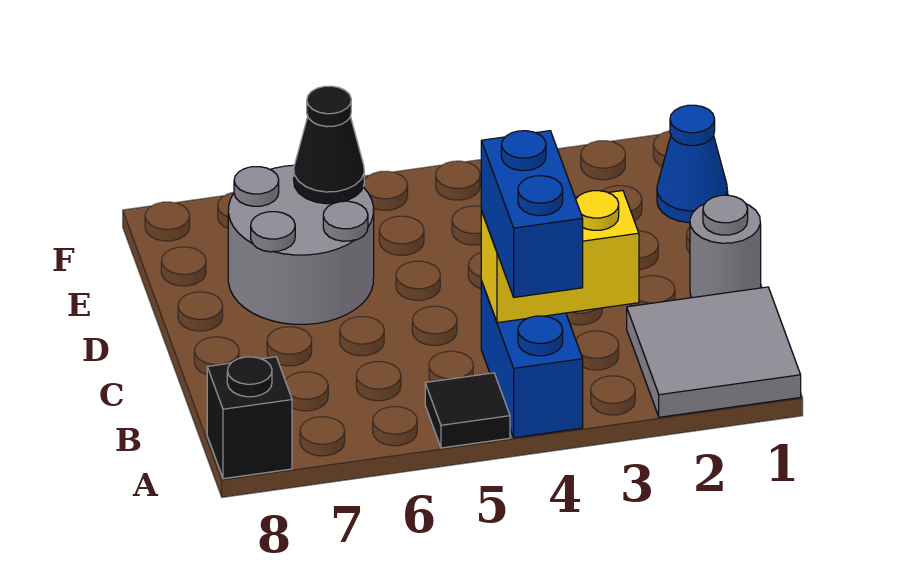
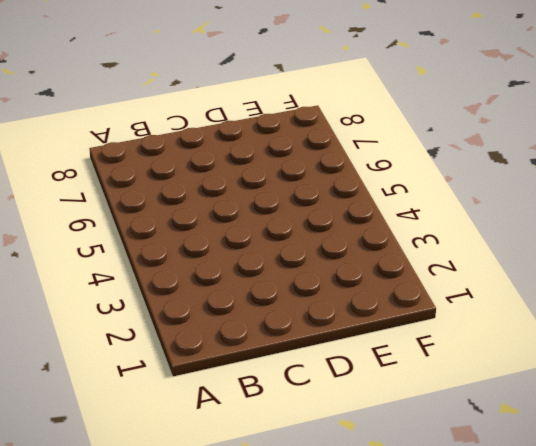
none -> grey tile A1:B2 level 1
none -> blue brick A4:B4 level 1

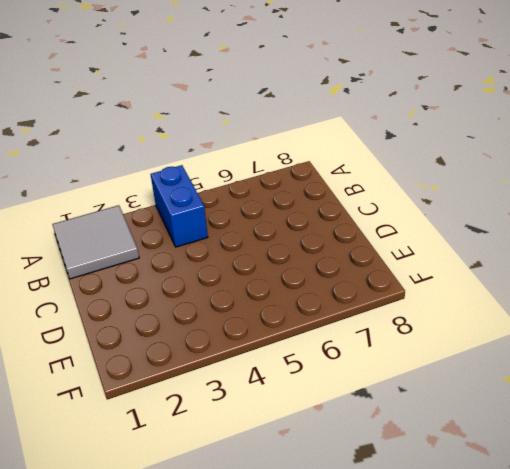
none -> black tile A5 level 1
none -> black brick A8 level 1

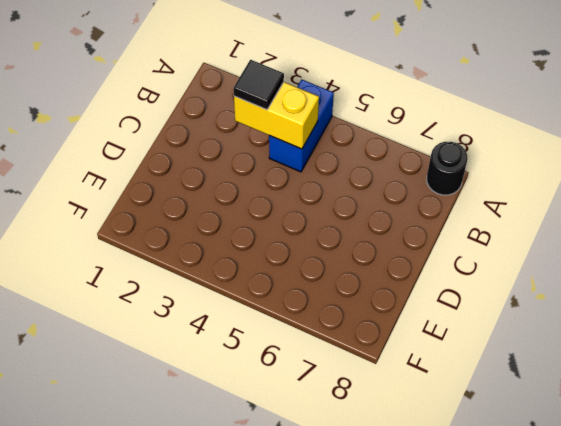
black round brick A8 level 1 -> black brick A8 level 1
black tile B3 level 3 -> black tile A5 level 1
none -> grey tile A1:B2 level 1
none -> grey round brick C1 level 1

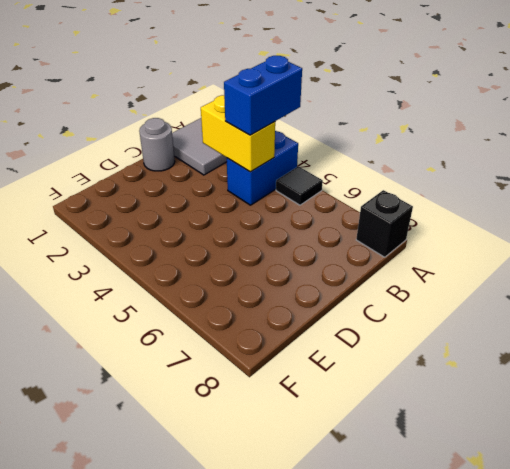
none -> grey round brick D6:E7 level 1
none -> blue cone E1 level 1

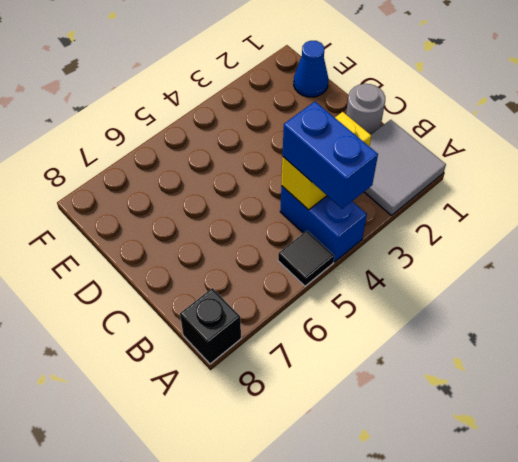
none -> grey round brick D6:E7 level 1
none -> black cone E6 level 2

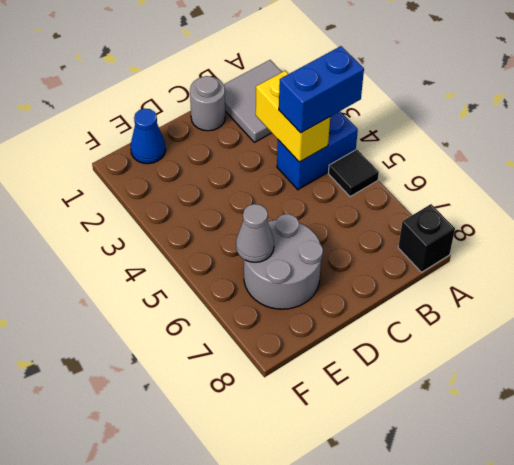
grey cone E6 level 2 -> black cone E6 level 2

